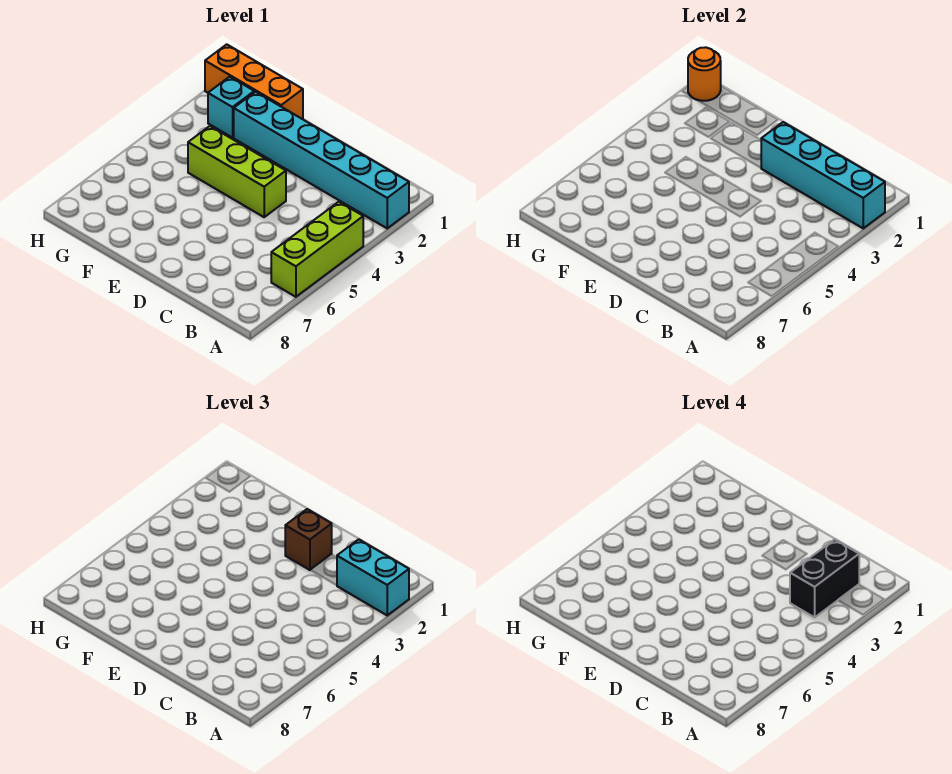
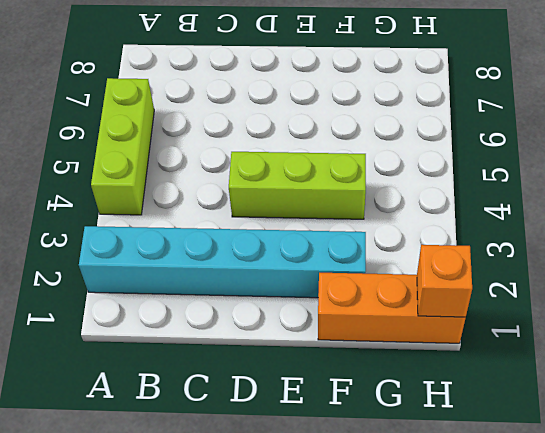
orange brick H1 level 2 -> orange round brick H1 level 2
none -> cyan brick G2 level 1
none -> cyan brick A2:D2 level 2

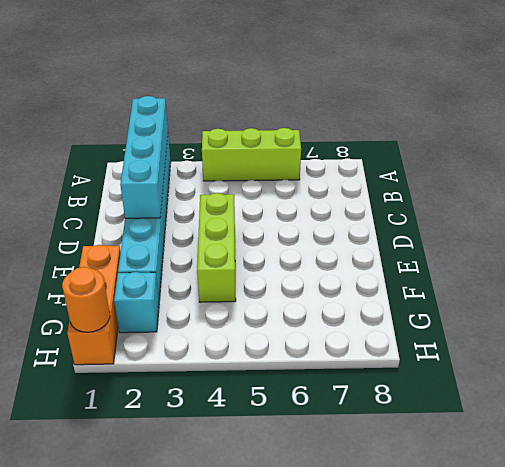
none -> cyan brick A2:B2 level 3
none -> brown brick D2 level 3

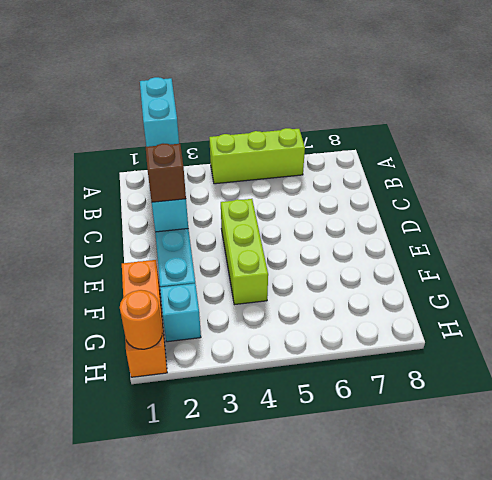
none -> black brick B2:B3 level 4

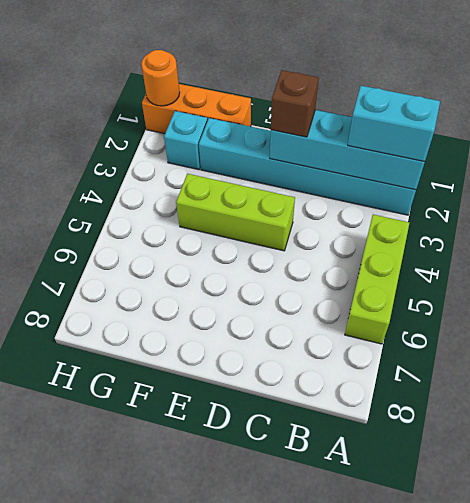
none -> black brick B2:B3 level 4

